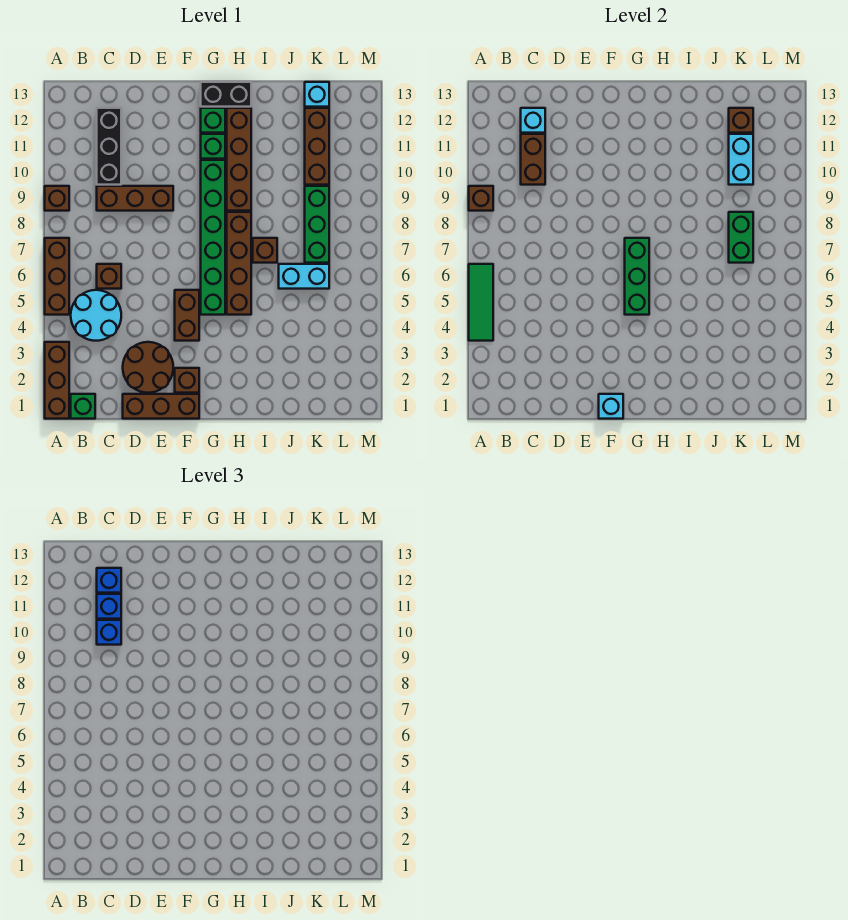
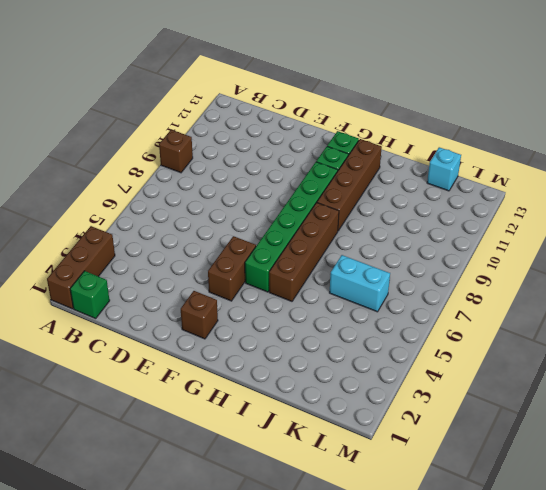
none -> brown brick A5:A7 level 1
none -> cyan round brick B4:C5 level 1
none -> brown brick C6 level 1
none -> brown brick C9:E9 level 1

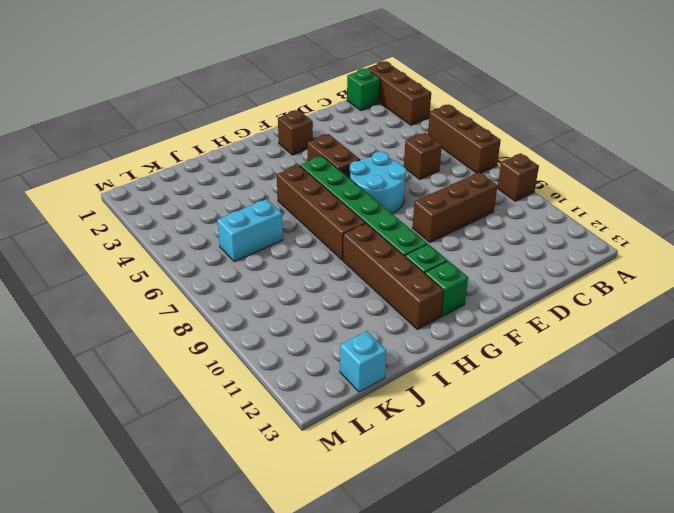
cyan round brick E6:F7 level 1 -> cyan round brick B4:C5 level 1
none -> black brick C10:C12 level 1
none -> brown brick D1:F1 level 1
none -> brown round brick D2:E3 level 1
none -> black brick G13:H13 level 1

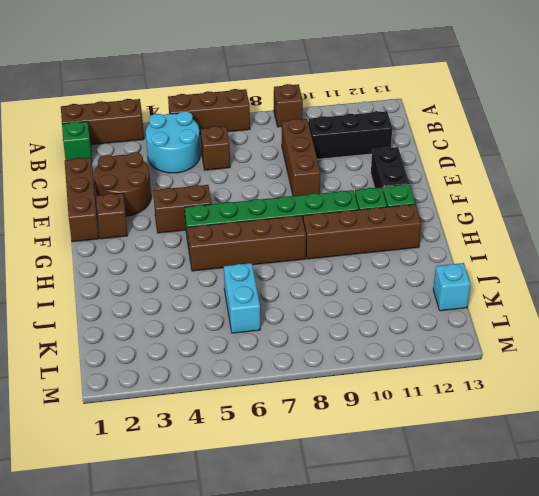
black brick E12:F12 level 1 -> black brick G13:H13 level 1
none -> brown brick I7 level 1
none -> green brick K7:K9 level 1
none -> brown brick K10:K12 level 1
none -> green tile A4:A6 level 2

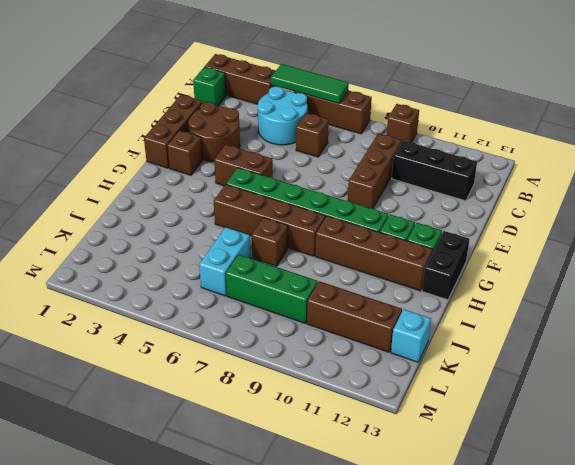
none -> brown brick A9 level 2
none -> brown brick C10:C11 level 2
none -> cyan brick C12 level 2
none -> cyan brick F1 level 2

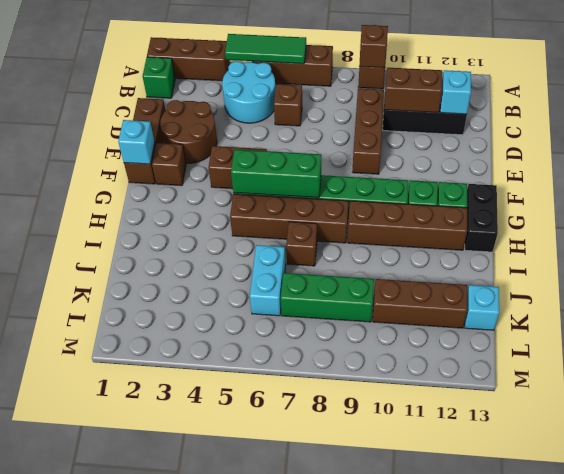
none -> green brick K7:K8 level 2
none -> cyan brick K10:K11 level 2
none -> brown brick K12 level 2
none -> blue brick C10 level 3

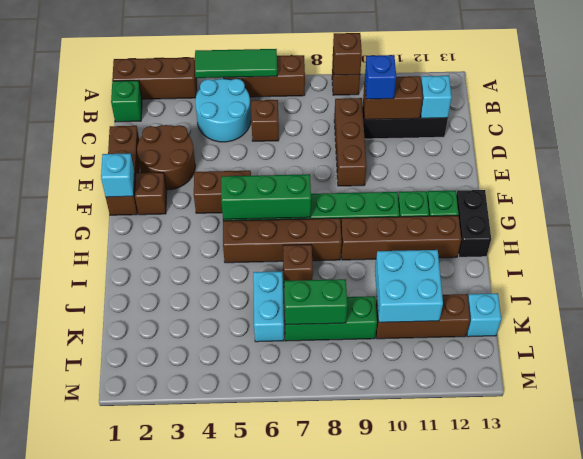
cyan brick J10:K11 level 2 -> cyan brick K10:K11 level 2
none -> brown brick K12 level 2
none -> blue brick C11 level 3
none -> blue brick C12 level 3

